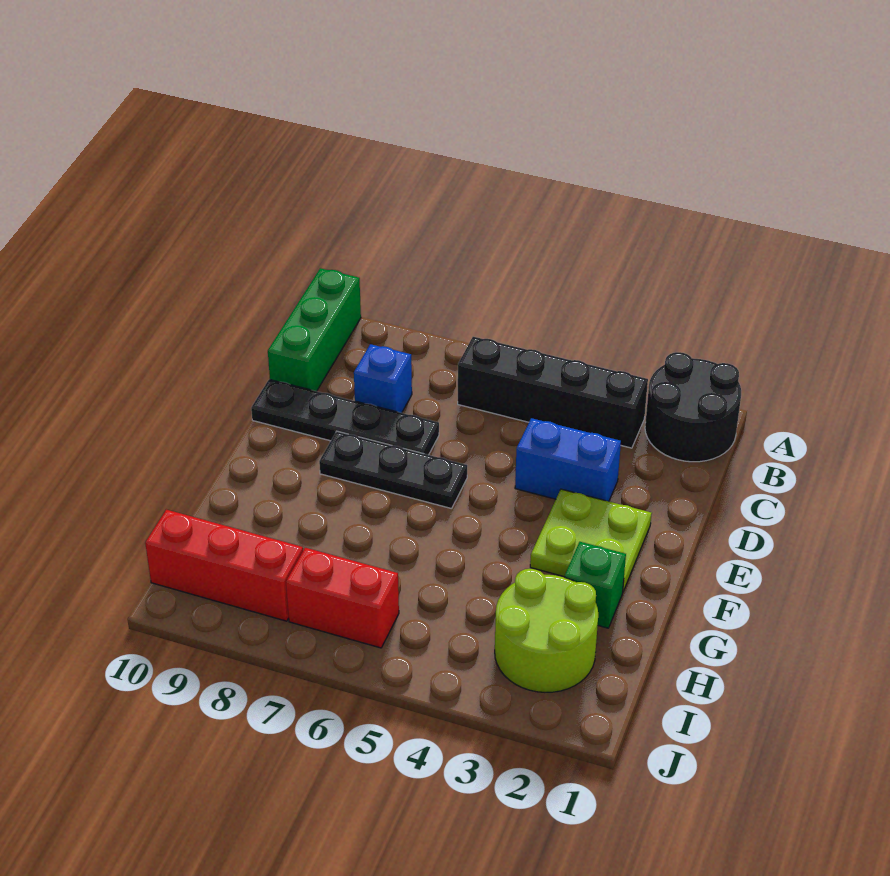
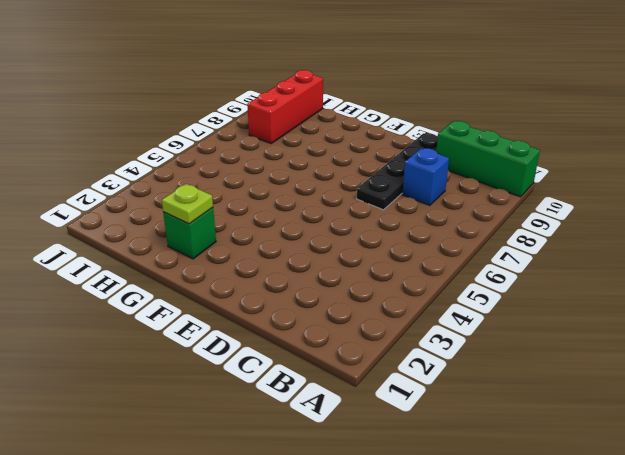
lime plate G2 level 2 -> none
none -> black round brick A1:B2 level 1
none -> black brick B3:B6 level 1
none -> blue brick D3:D4 level 1

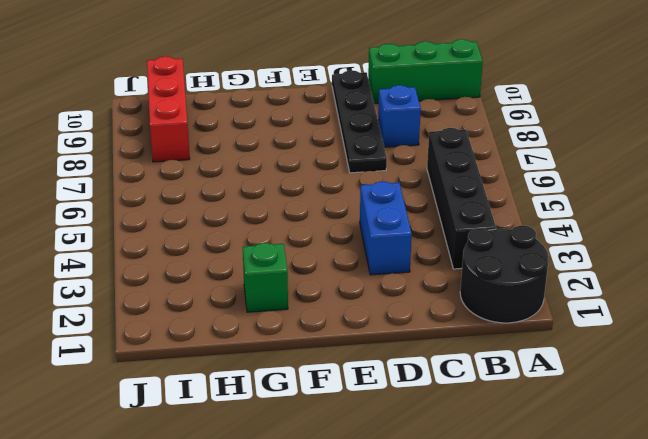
none -> lime plate E2:F3 level 1
none -> black plate E6:E8 level 1
none -> lime round brick H2:I3 level 1

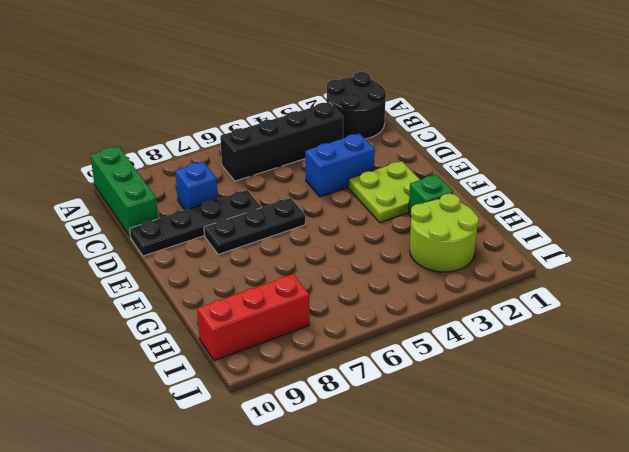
none -> red brick I6:I7 level 1

